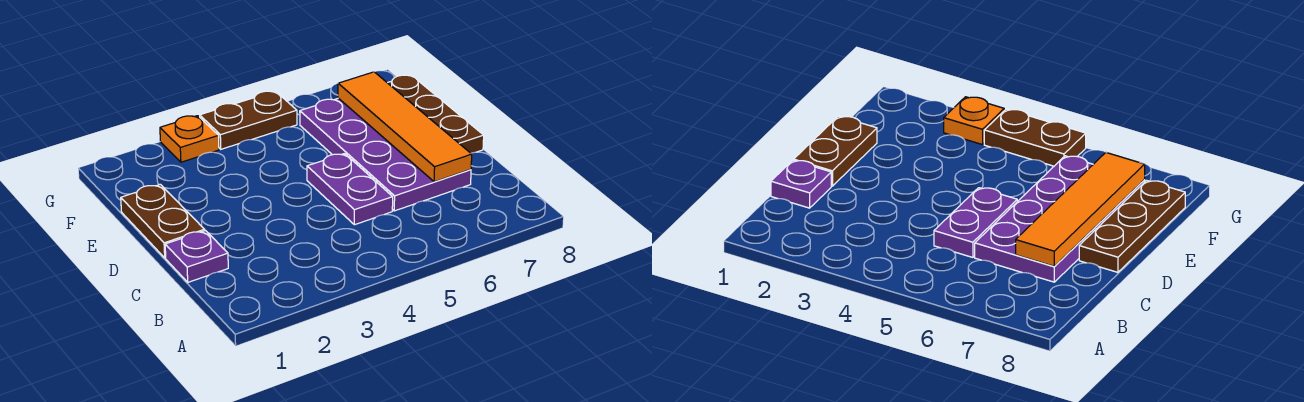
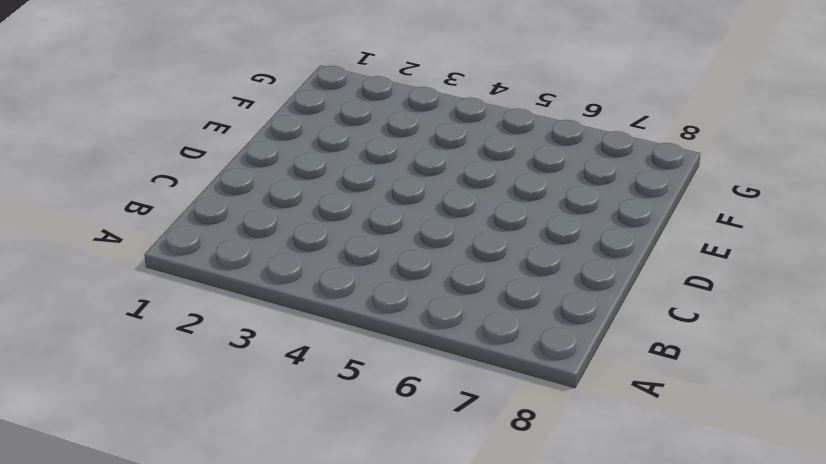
none -> purple plate C1 level 1
none -> purple plate C5:D5 level 1

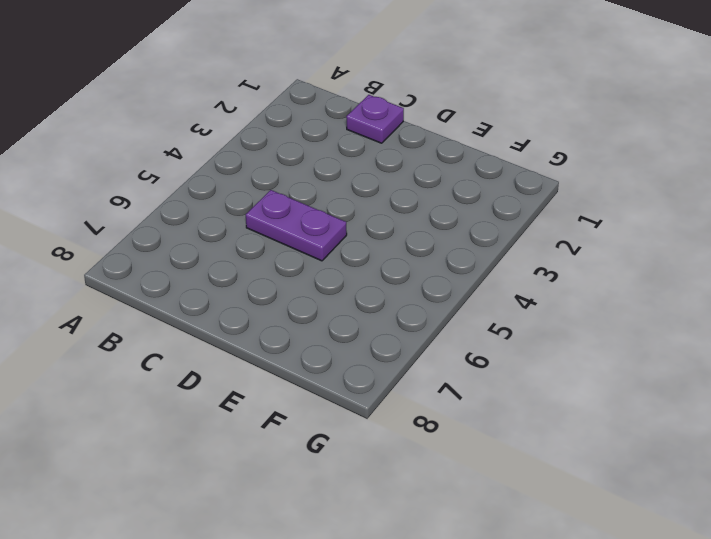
none -> purple plate C6:F7 level 1
none -> brown plate D1:E1 level 1

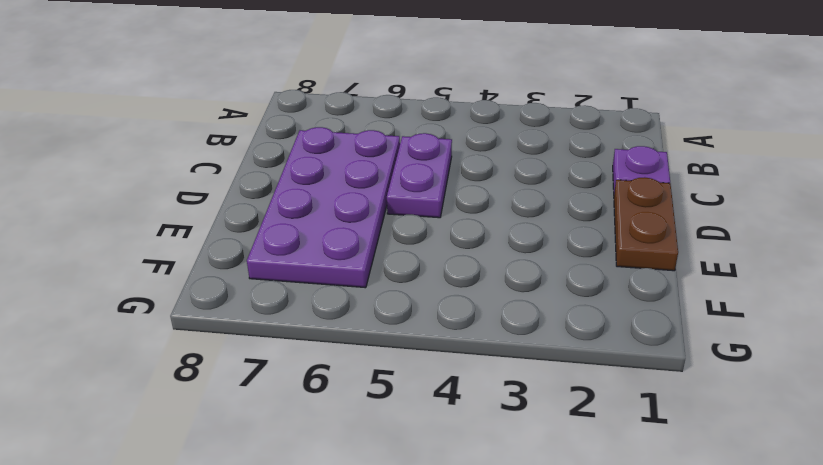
none -> brown plate D8:F8 level 1
none -> orange plate G3 level 1

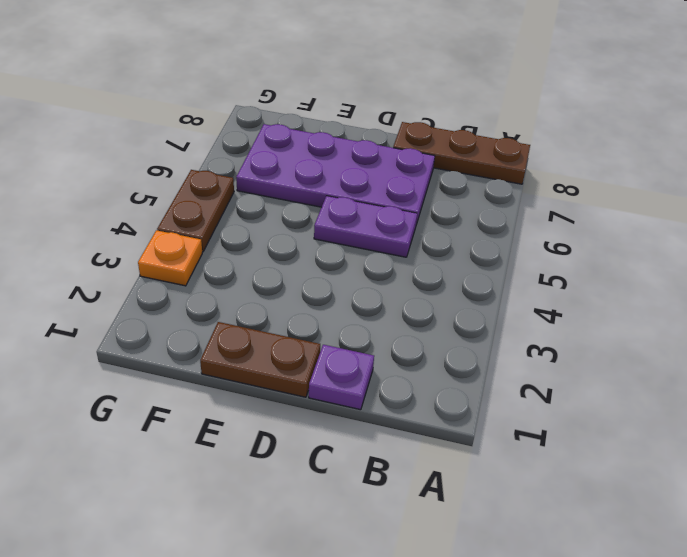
brown plate A8:C8 level 1 -> brown plate D8:F8 level 1
none -> orange tile C7:F7 level 2

